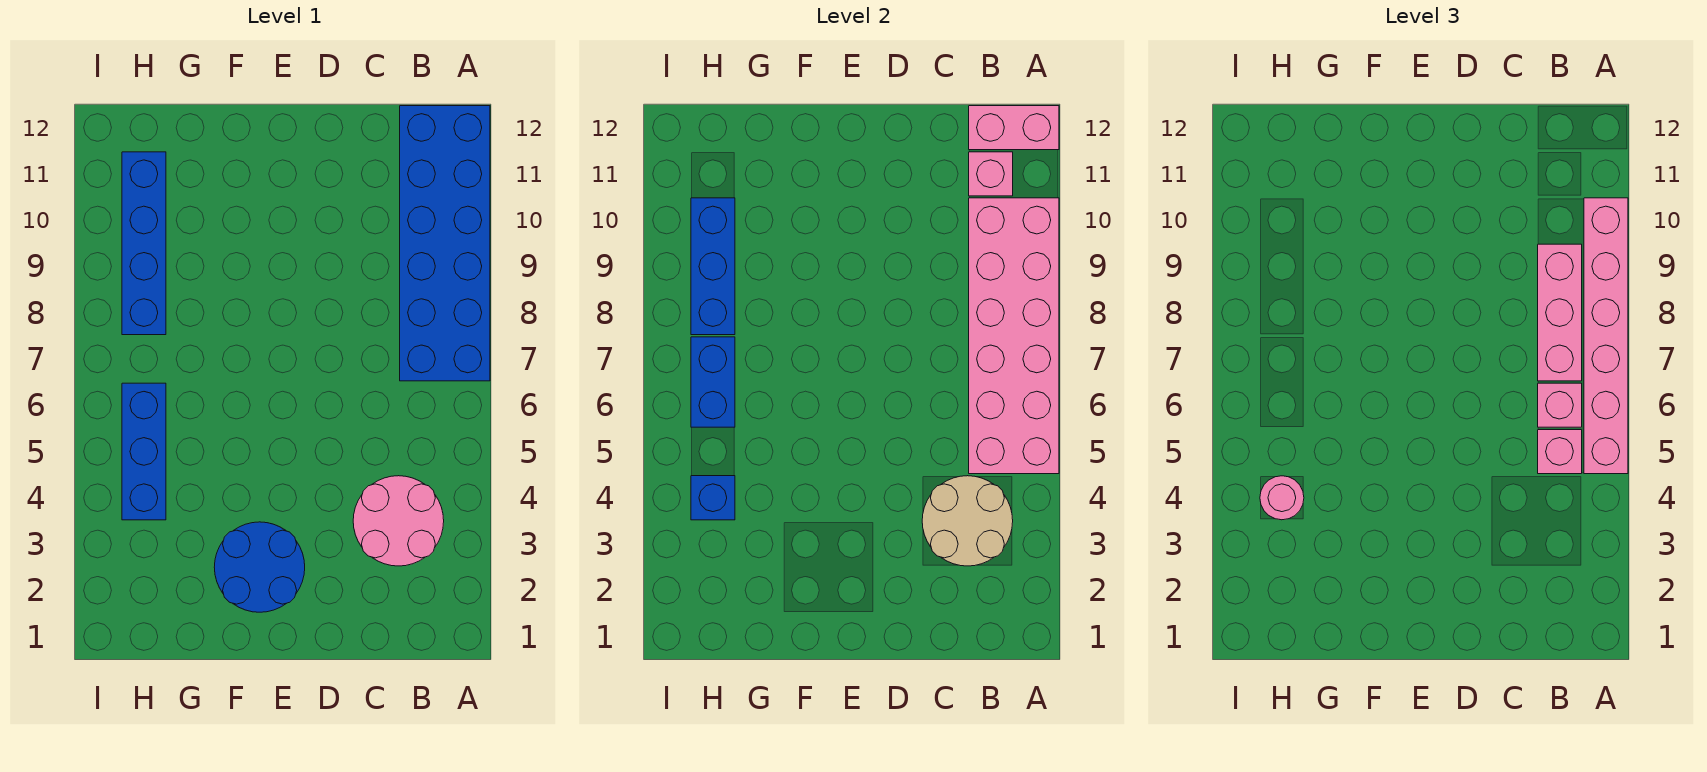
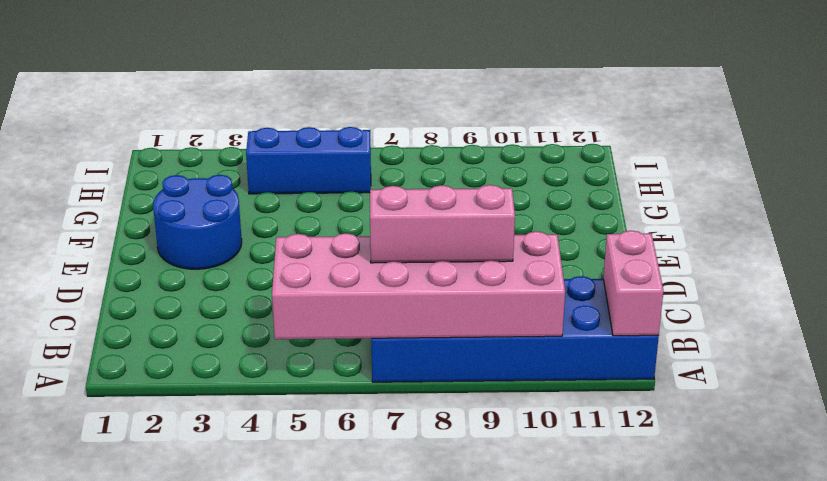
none -> pink round brick B3:C4 level 1
none -> blue brick H8:H11 level 1
none -> tan round brick B3:C4 level 2

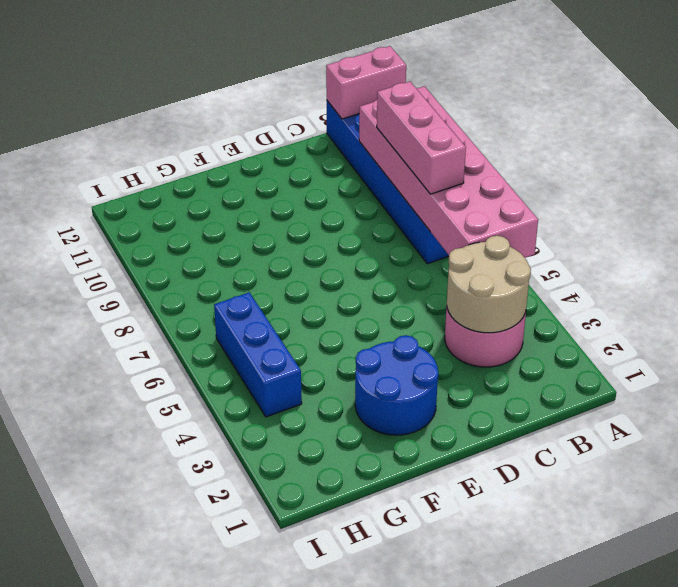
none -> blue brick H8:H11 level 1
none -> pink brick B11 level 2
none -> blue brick H4 level 2

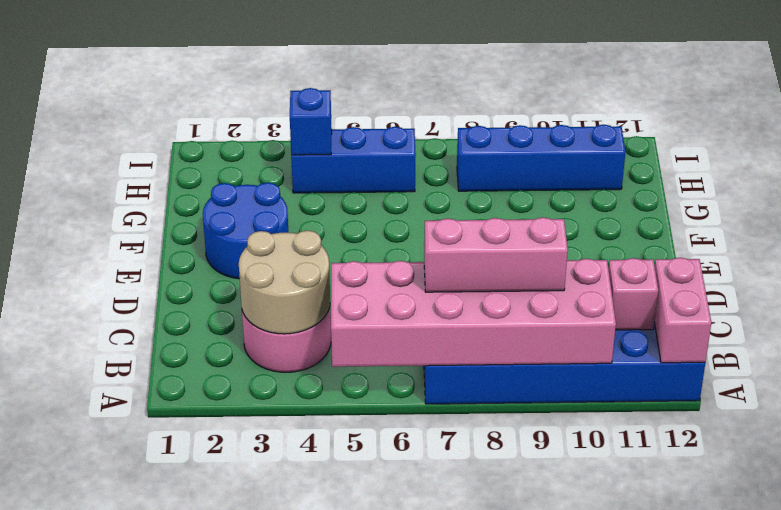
none -> blue brick H6:H7 level 2
none -> blue brick H8:H10 level 2
none -> pink brick A5:A10 level 3

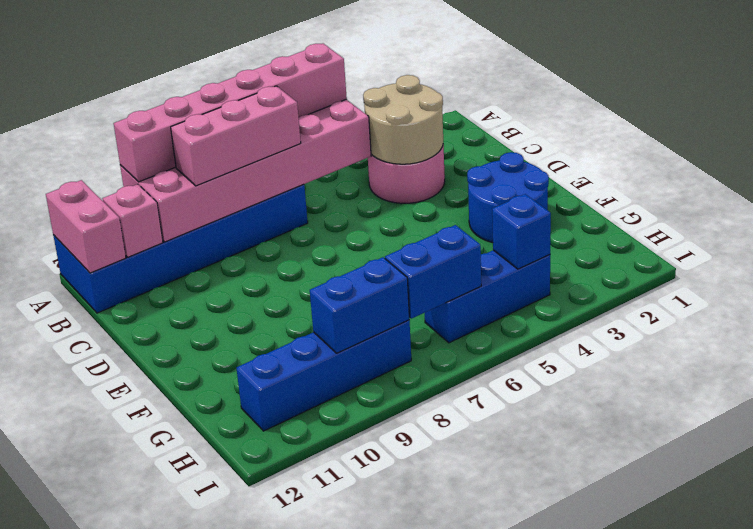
blue brick H8:H9 level 2 -> blue brick H8:H10 level 2
none -> pink brick B5 level 3
none -> pink brick B6 level 3
none -> pink round brick H4 level 3

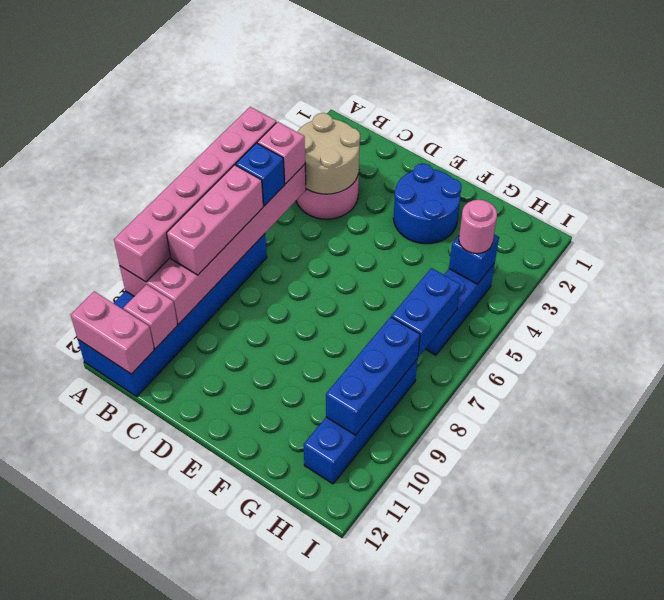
blue brick B6 level 3 -> pink brick B6 level 3

